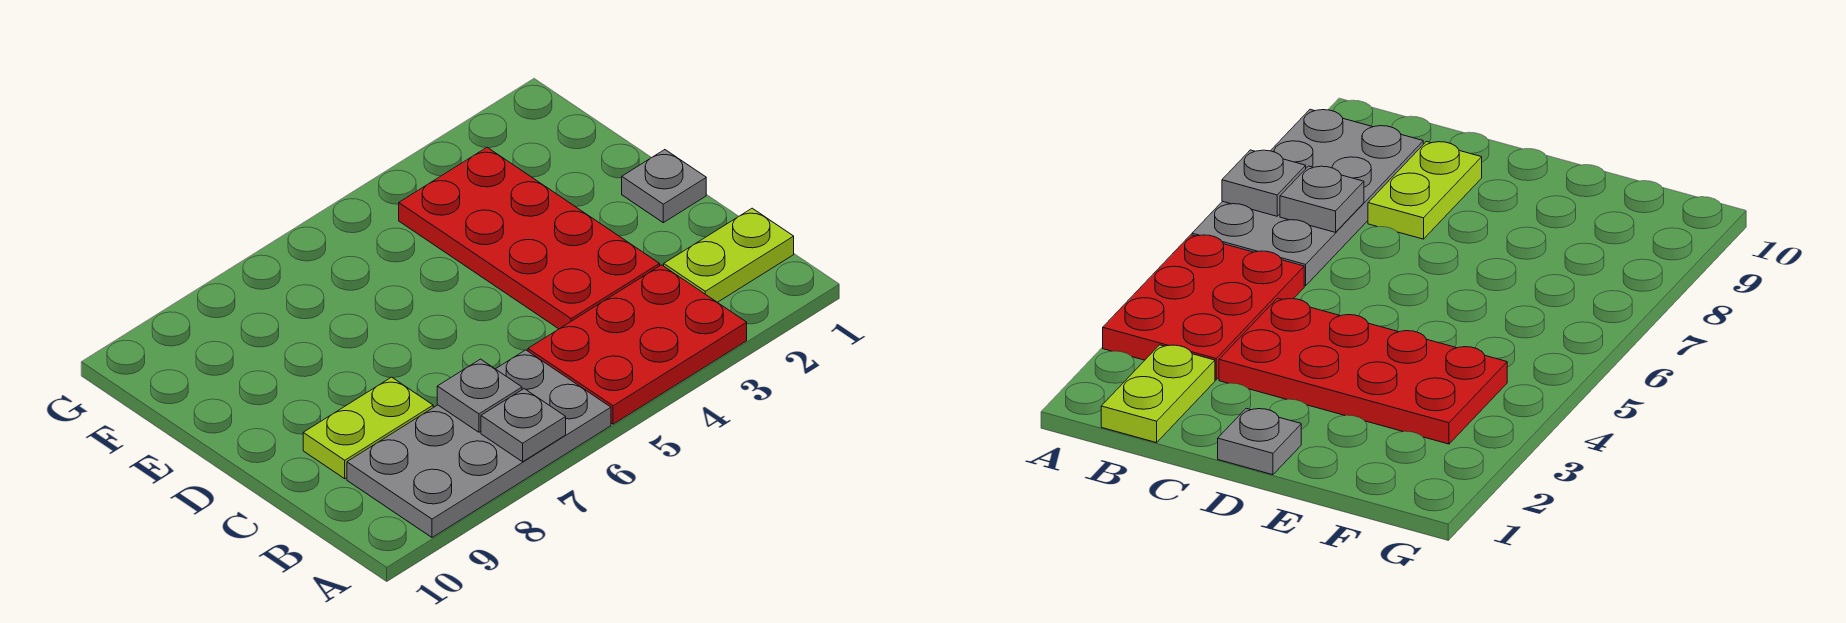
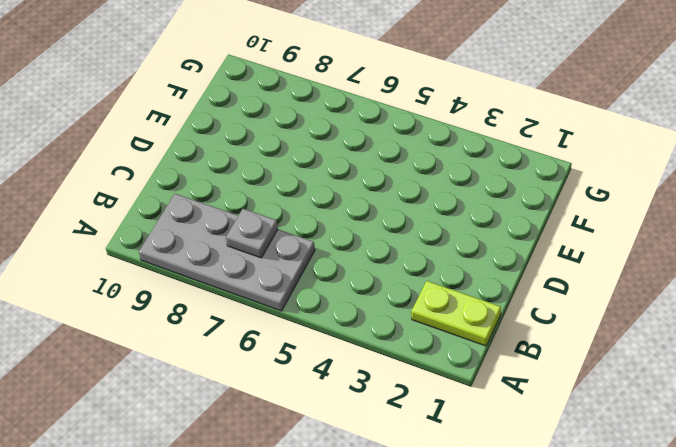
none -> red plate A3:B5 level 1
none -> red plate C3:F4 level 1

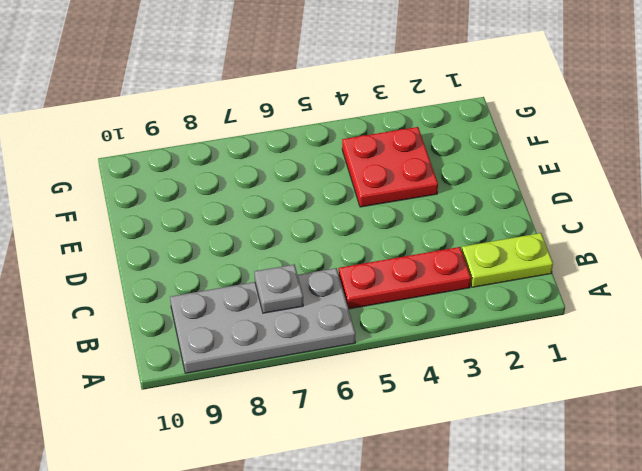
red plate B3:B5 level 1 -> red plate A3:B5 level 1
red plate E3:F4 level 1 -> red plate C3:F4 level 1
none -> lime plate C8:C9 level 1
none -> grey plate D1 level 1

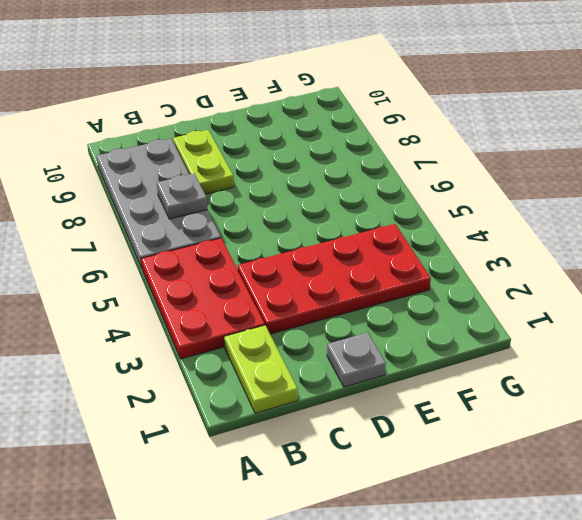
none -> grey plate A7 level 2

